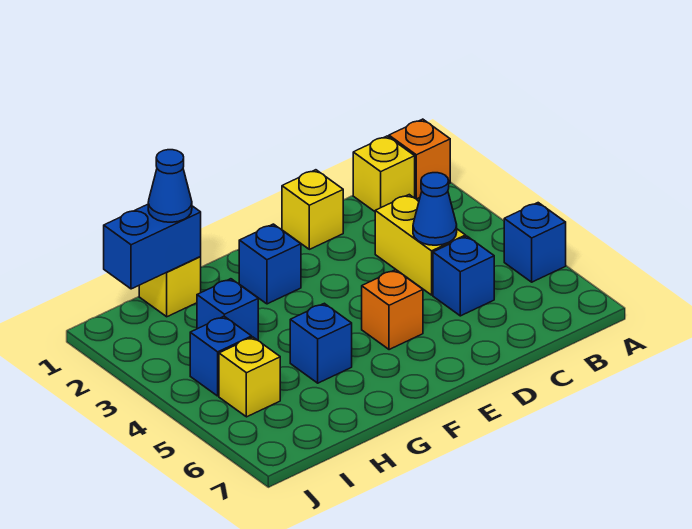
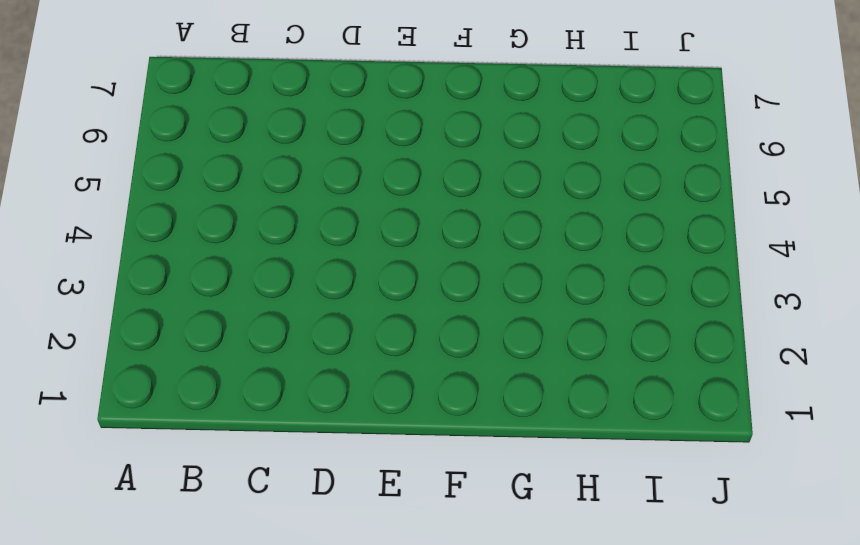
none -> orange brick A1 level 1
none -> blue brick A5 level 1
none -> yellow brick B1 level 1

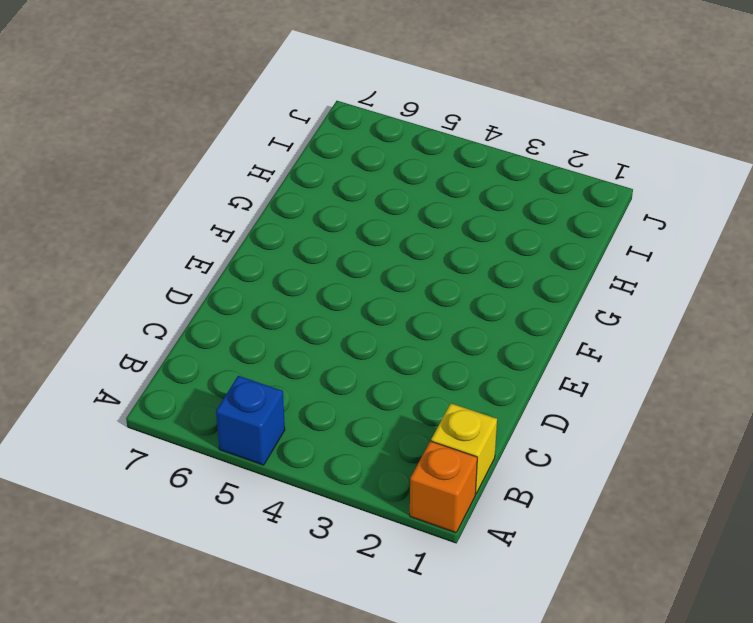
none -> yellow brick C3:C4 level 1
none -> blue brick C5 level 1
none -> yellow brick D1 level 1

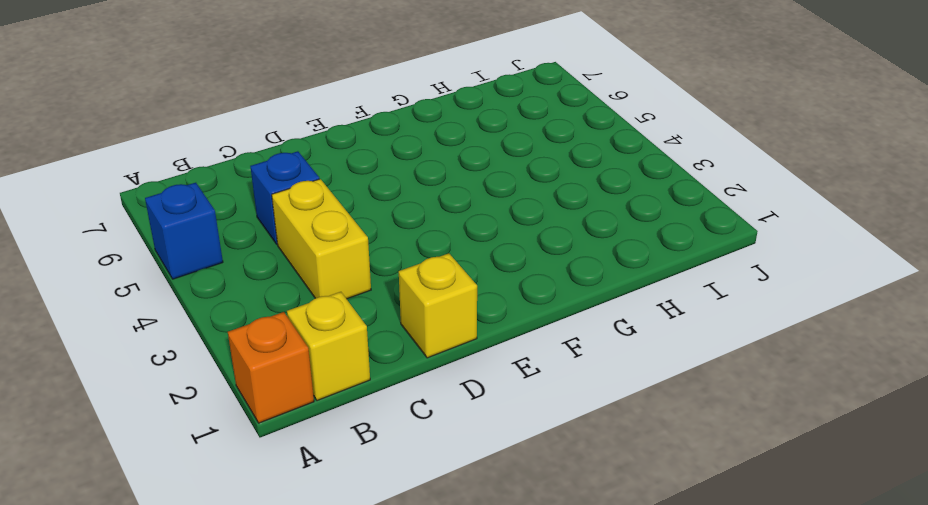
none -> orange brick E5 level 1
none -> blue brick F2 level 1
none -> blue brick G5 level 1

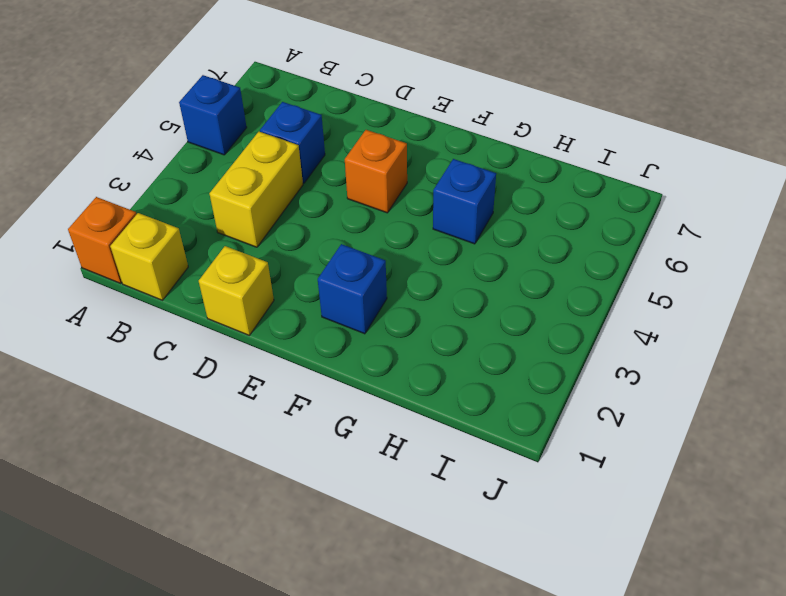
none -> yellow brick H1 level 1
none -> blue brick H3 level 1
none -> blue brick I4 level 1

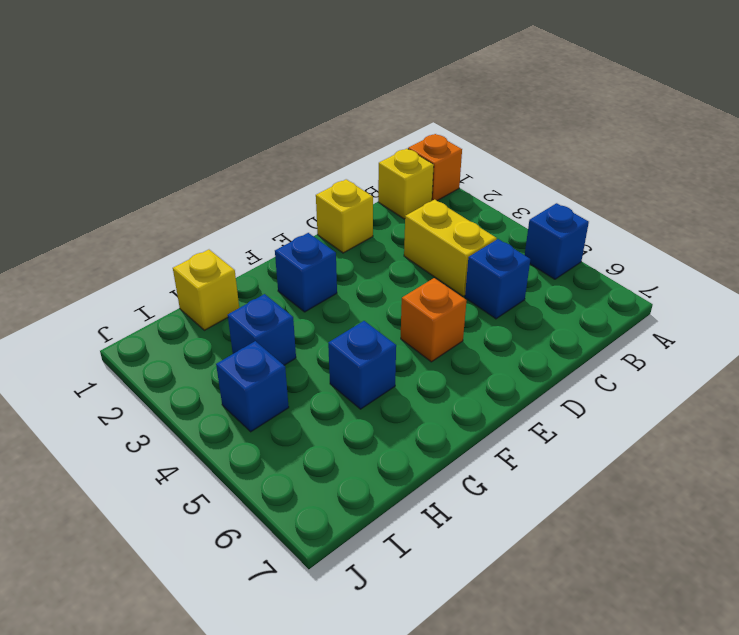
none -> yellow brick I5 level 1
none -> blue cone C4 level 2
none -> blue brick H1:I1 level 2

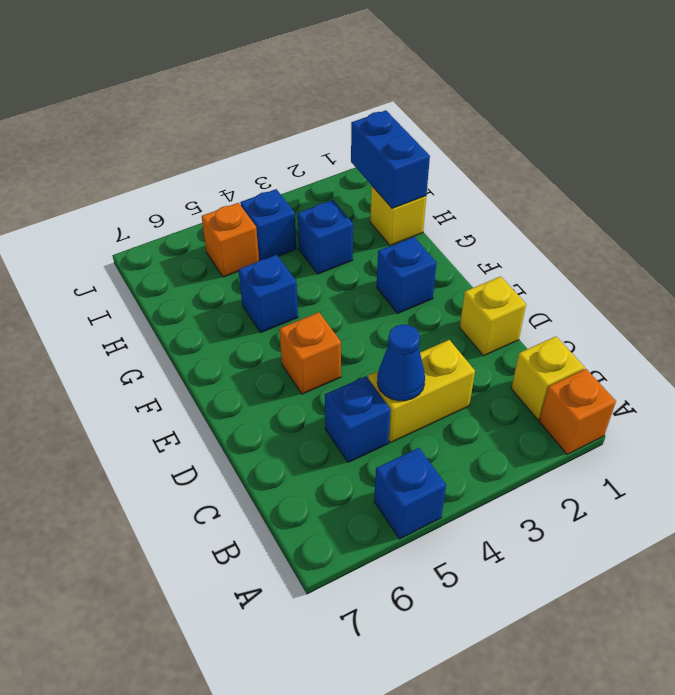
orange brick I5 level 1 -> yellow brick I5 level 1
none -> blue cone H1 level 3

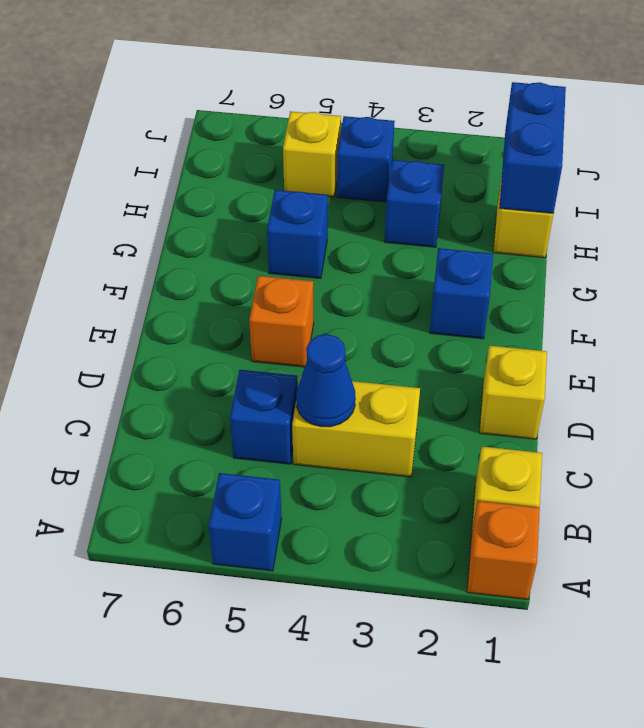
none -> blue cone H1 level 3

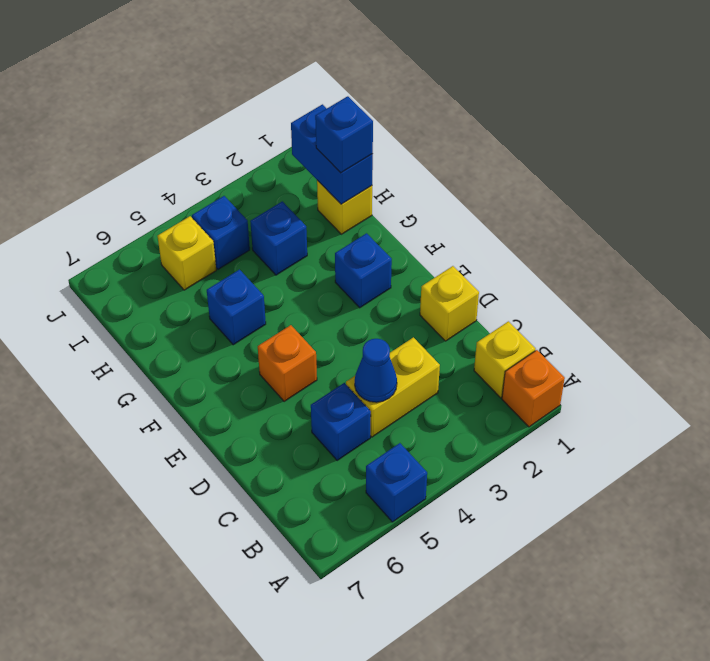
blue brick H1 level 3 -> blue cone H1 level 3

